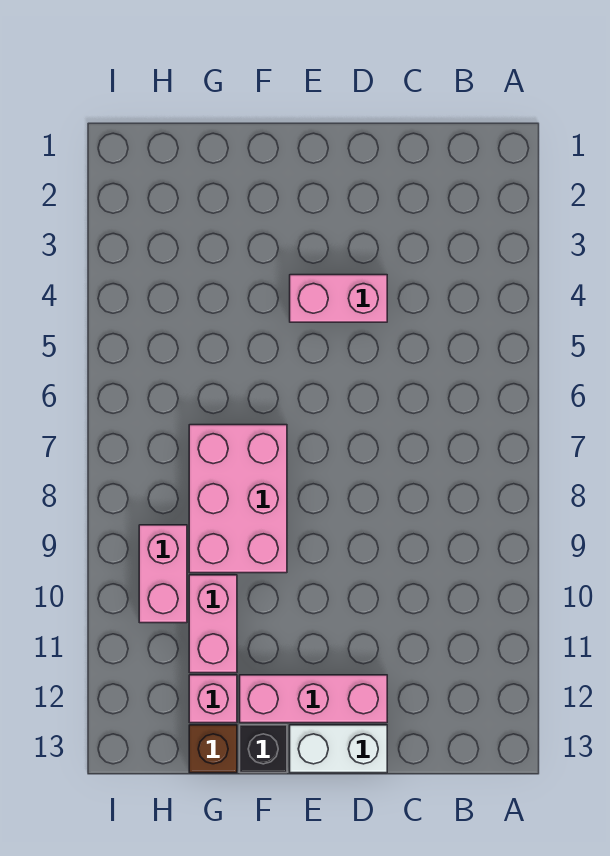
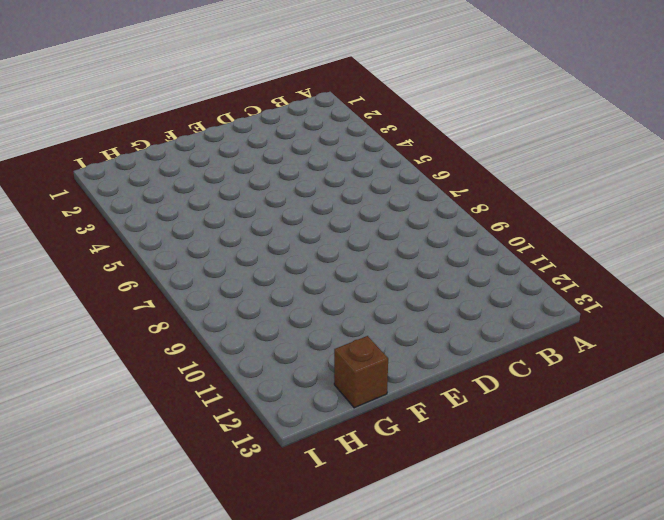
none -> pink brick D4:E4 level 1
none -> pink brick D12:F12 level 1

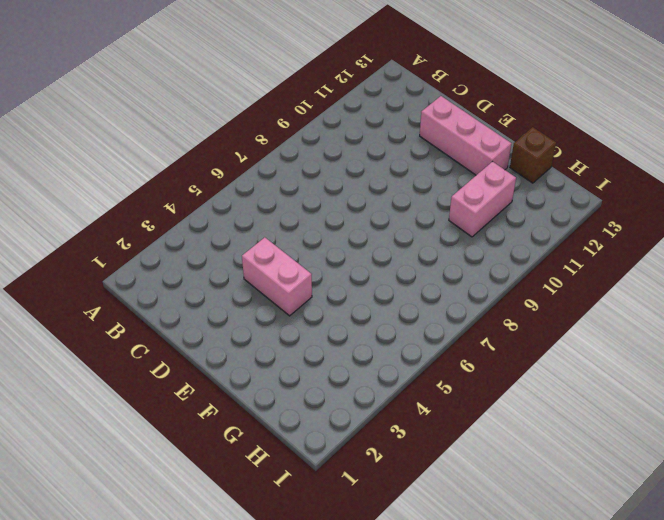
none -> white brick D13:E13 level 1
none -> pink brick F7:G9 level 1

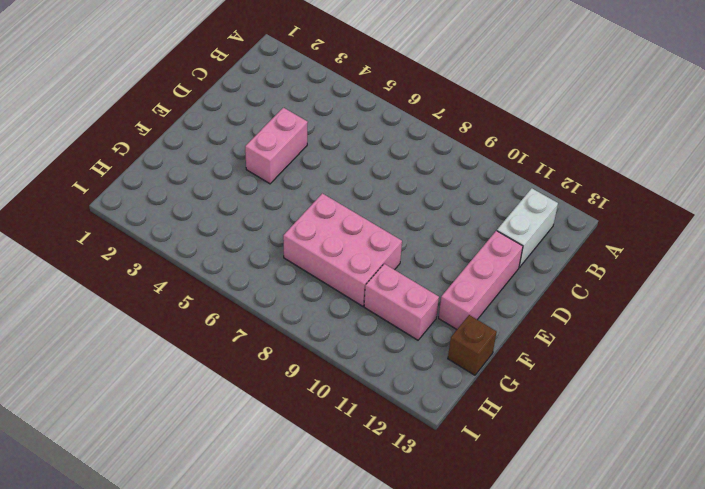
white brick B12:C12 level 1 -> white brick D13:E13 level 1
none -> black brick F13 level 1
none -> pink brick G12 level 1

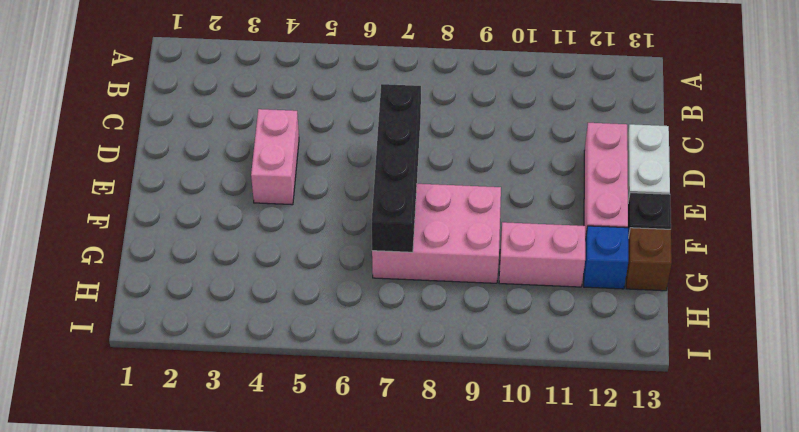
black brick D7:G7 level 2 -> none
blue brick G12 level 1 -> pink brick G12 level 1
none -> pink brick H9:H10 level 1

